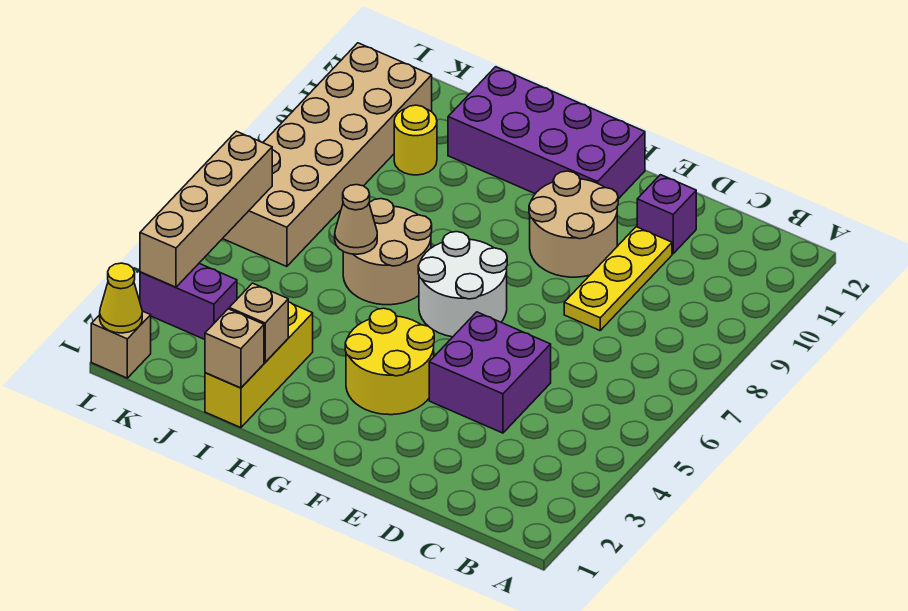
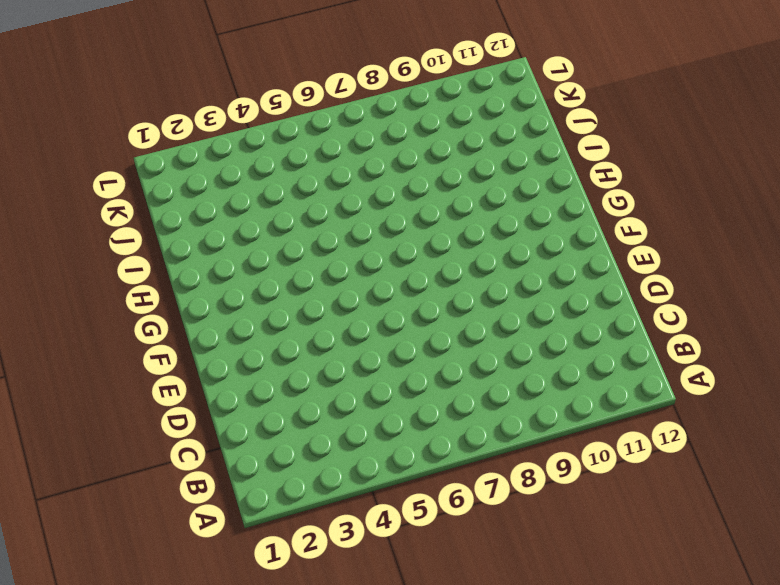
none -> purple brick D4:E5 level 1
none -> yellow plate D8:D10 level 1
none -> purple brick D11 level 1

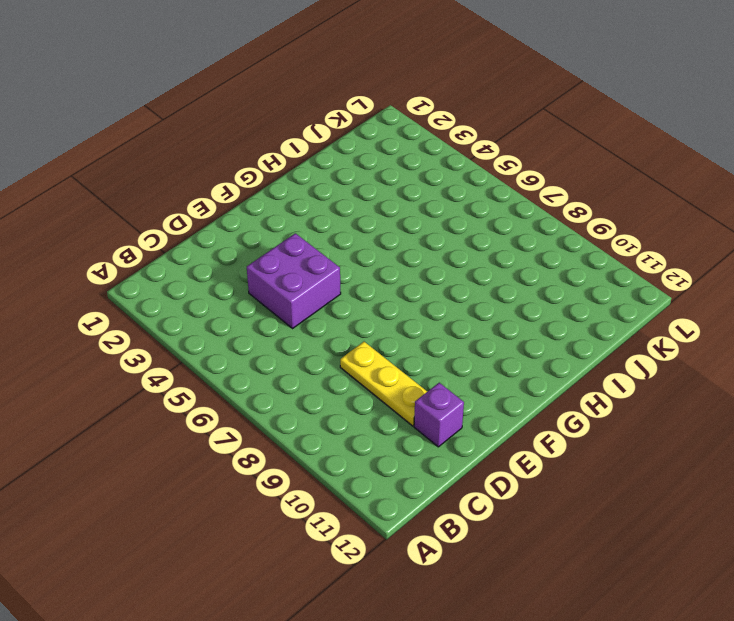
none -> tan round brick E9:F10 level 1
none -> yellow round brick F3:G4 level 1
none -> white round brick F6:G7 level 1

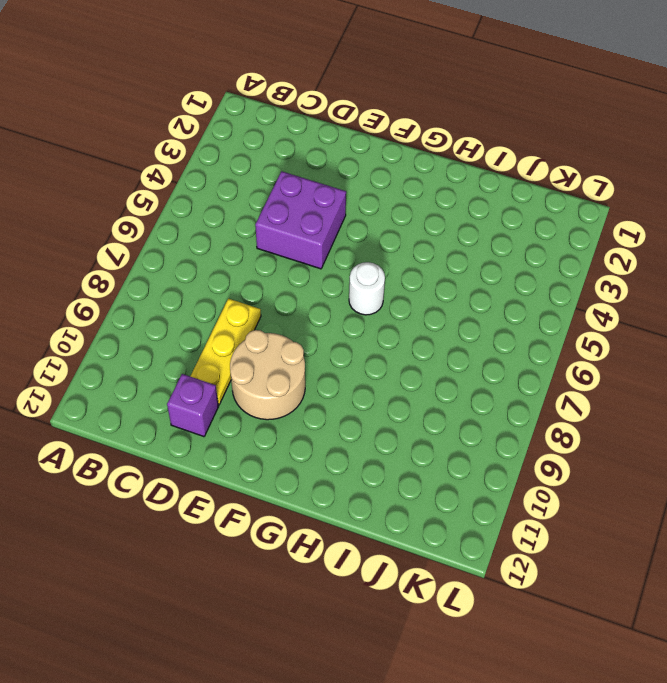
white round brick G6 level 1 -> white round brick F6:G7 level 1
none -> yellow round brick F3:G4 level 1
none -> purple brick F11:I12 level 1
none -> tan round brick H6:I7 level 1

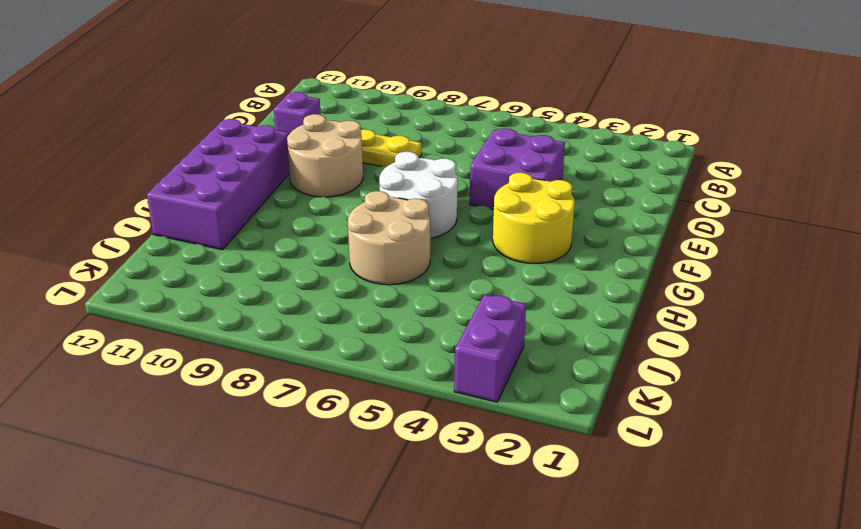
none -> yellow brick I1:I3 level 1
none -> yellow round brick J10 level 1
none -> tan brick K6:L11 level 1

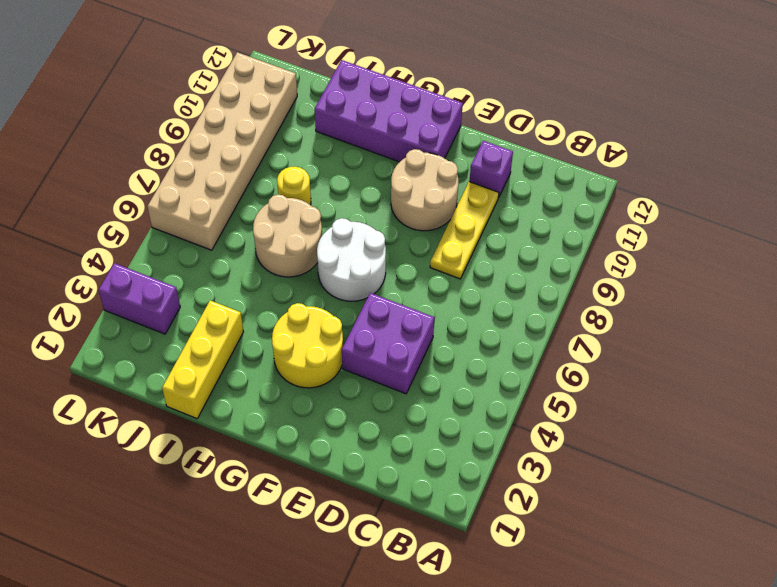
yellow round brick I8 level 1 -> yellow round brick J10 level 1
none -> tan brick L1 level 1
none -> tan brick I1 level 2
none -> tan brick I2 level 2

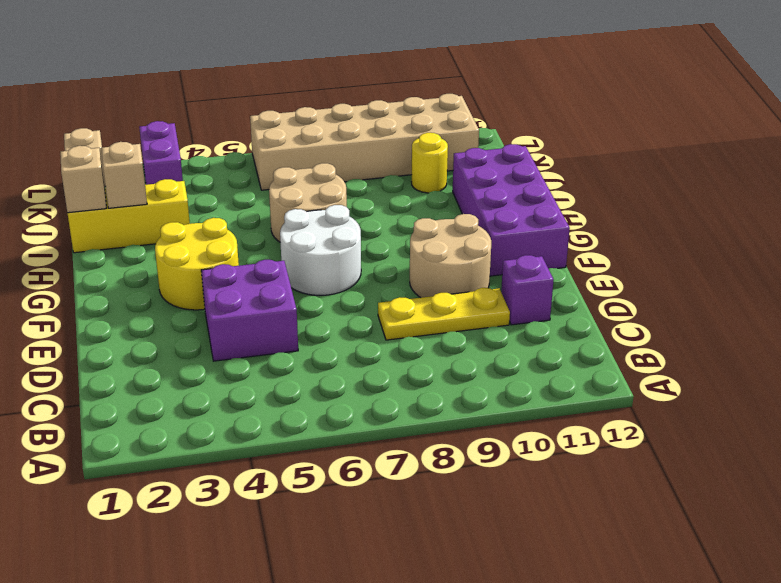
none -> tan cone I6 level 2
none -> yellow cone L1 level 2
none -> tan brick L3:L6 level 2

